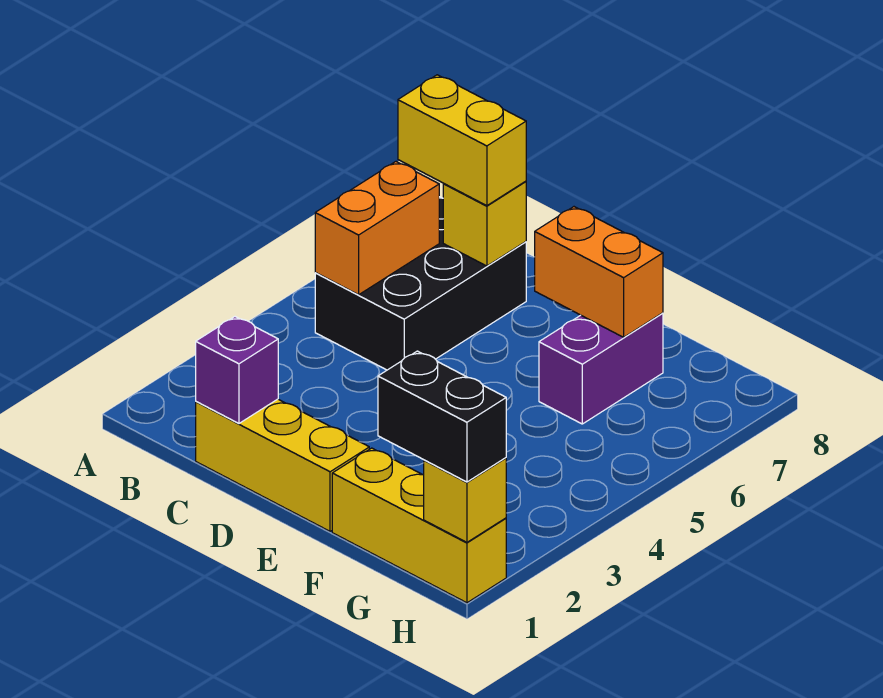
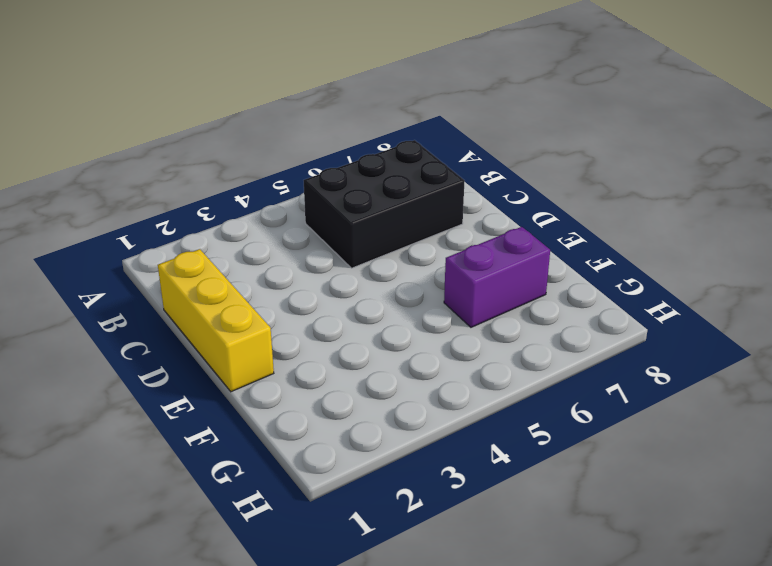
none -> yellow brick F1:H1 level 1
none -> orange brick B5:B6 level 2

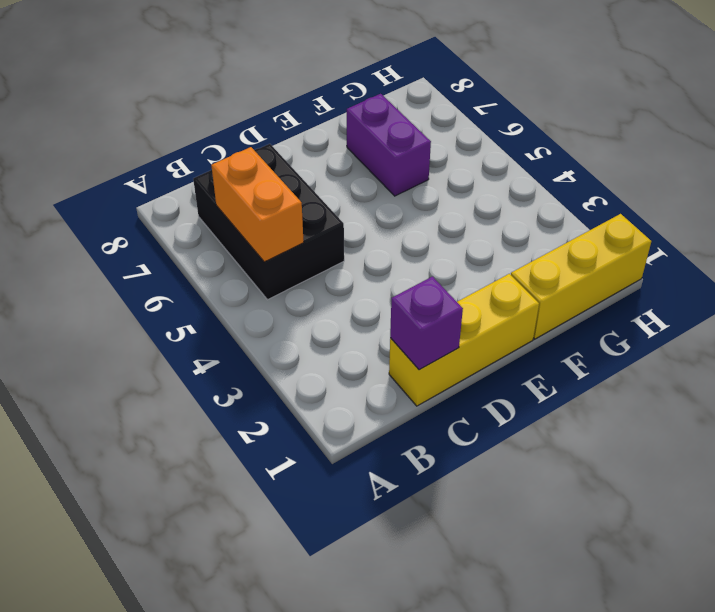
none -> yellow brick C7 level 2
none -> orange brick E7:F7 level 2

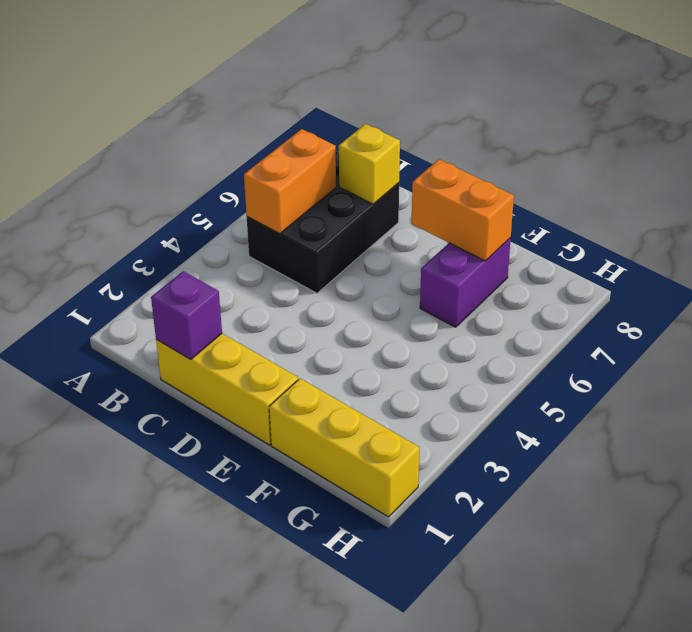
none -> yellow brick H1 level 2
none -> yellow brick B7:C7 level 3

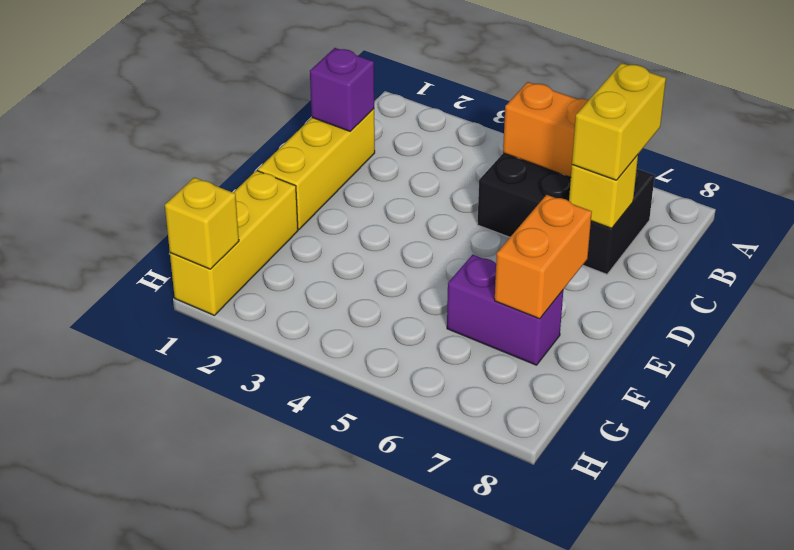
none -> black brick G1:H1 level 3

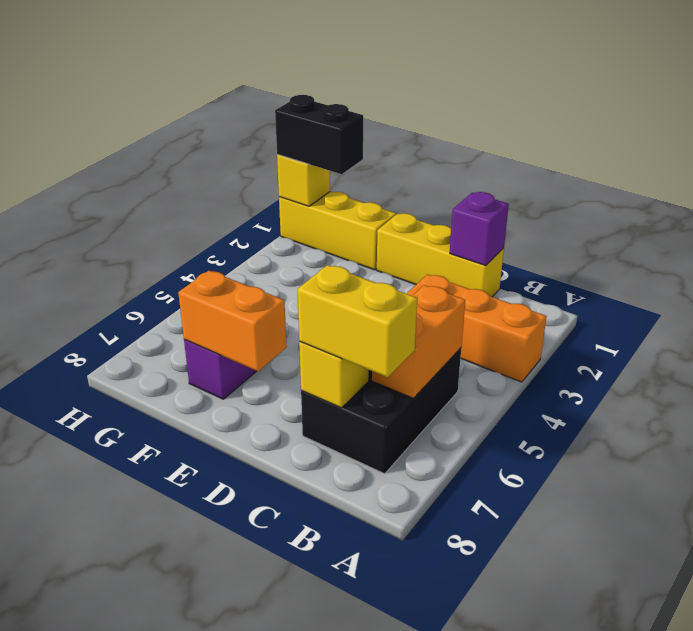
orange brick A3:C3 level 1 -> none

